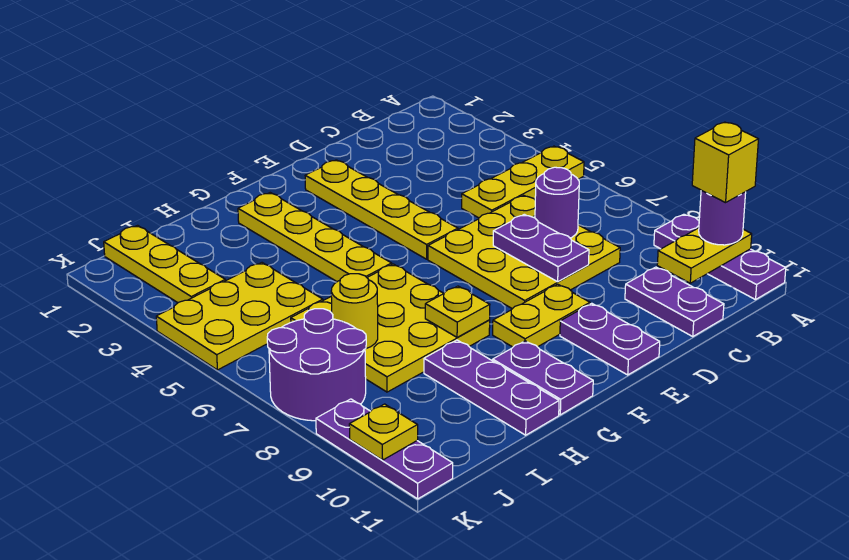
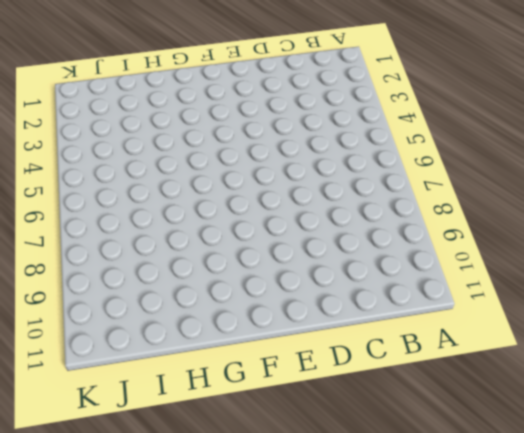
none -> yellow plate A5:C5 level 1
none -> purple plate A9:A11 level 1
none -> yellow plate C6:E8 level 1

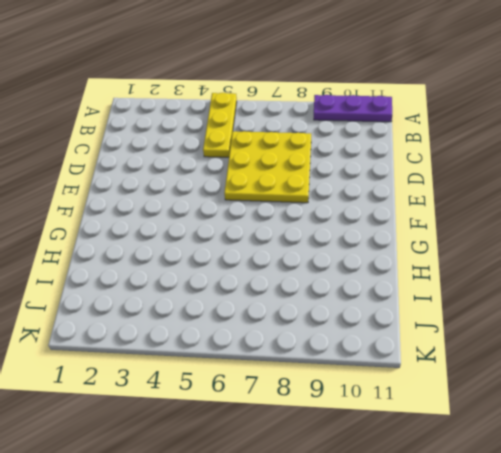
none -> purple plate C10:C11 level 1
none -> yellow plate E2:E5 level 1
none -> yellow plate E9:F9 level 1

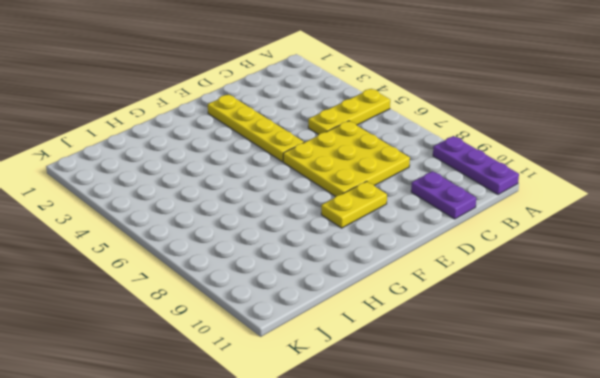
none -> purple plate E10:E11 level 1
none -> yellow plate G2:G5 level 1
none -> yellow plate G6:I8 level 1

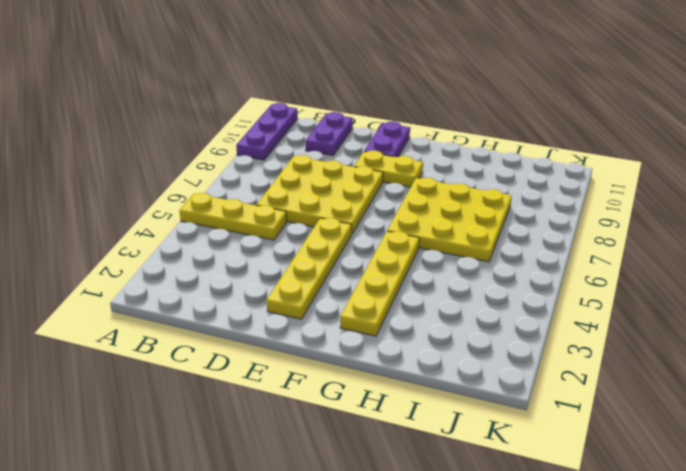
none -> purple plate G10:G11 level 1
none -> purple plate H9:H11 level 1
none -> yellow plate I4:K5 level 1

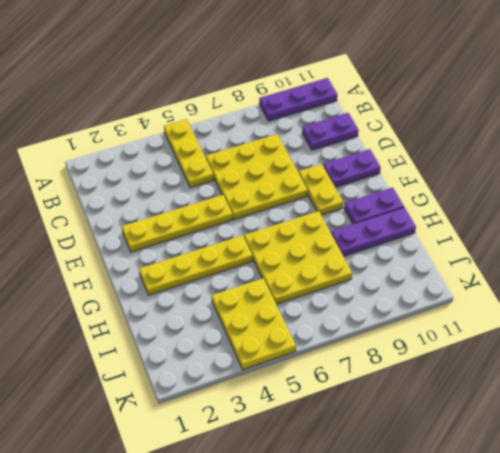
none -> yellow plate J1:J3 level 1
none -> purple round brick J7:K8 level 1
none -> purple plate K9:K11 level 1

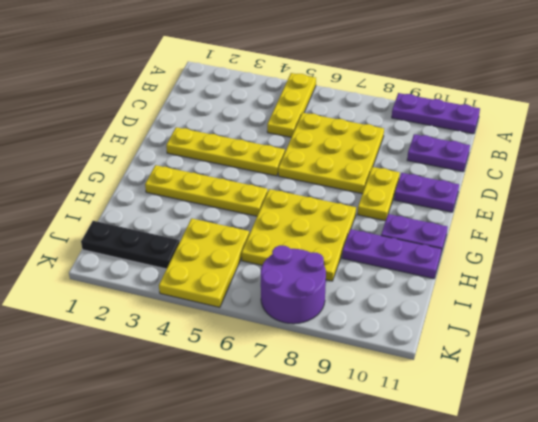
black plate J1:J3 level 1 -> yellow plate J1:J3 level 1
none -> purple plate K9:K11 level 1
none -> yellow plate A10:B10 level 2
none -> purple round brick C7 level 2

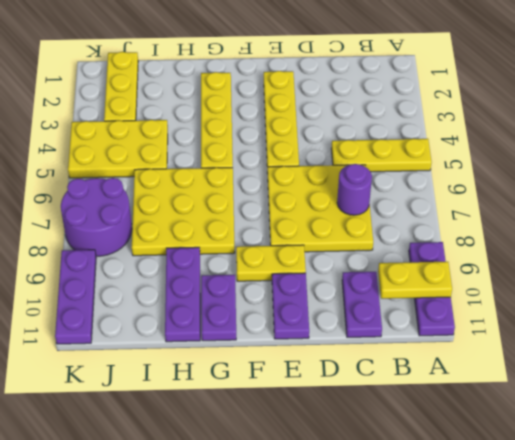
none -> purple plate D7:D8 level 2
none -> yellow plate G8 level 2
none -> yellow round brick I7 level 2

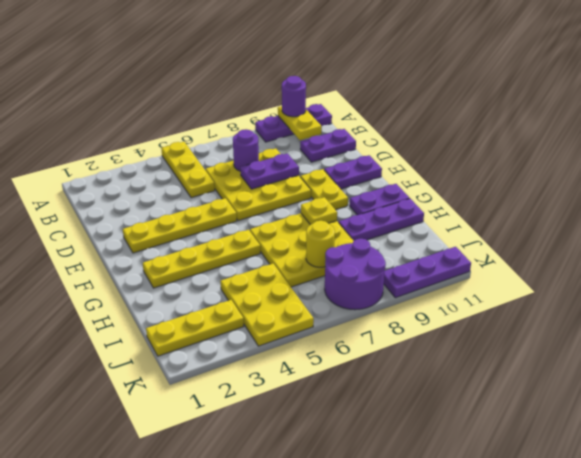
none -> yellow plate K10 level 2
none -> yellow brick A10 level 4

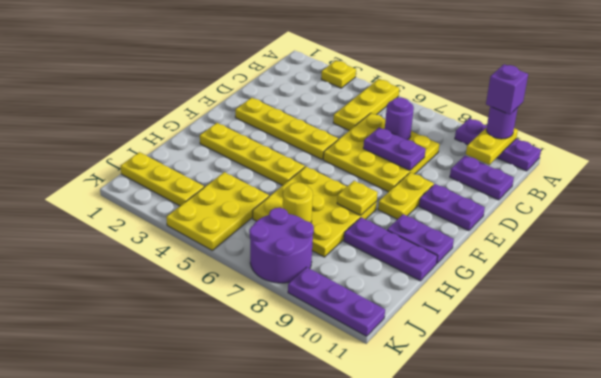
yellow plate A3 level 1 -> yellow plate K10 level 2
purple brick A10 level 4 -> yellow brick A10 level 4

